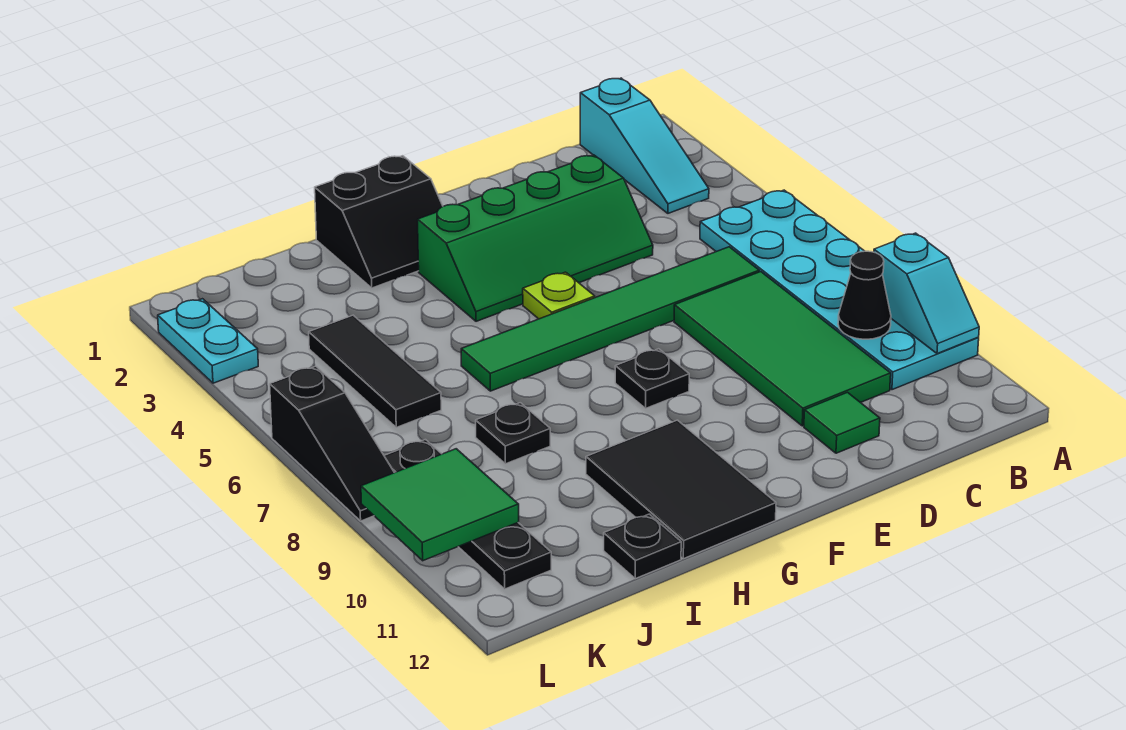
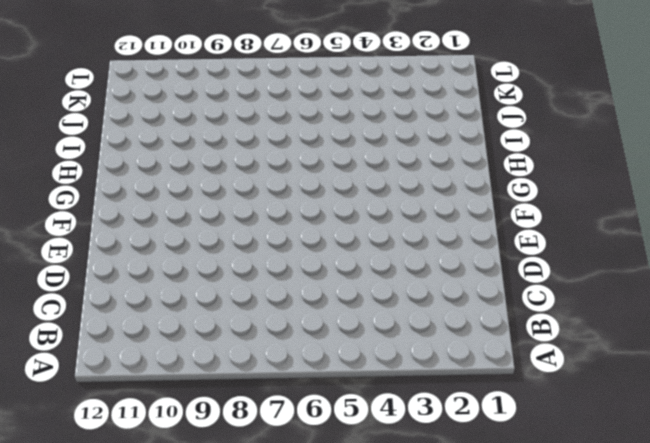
none -> cyan plate A5:B10 level 1
none -> cyan slope B1:B3 level 1 top 1
none -> green tile C6:H6 level 1

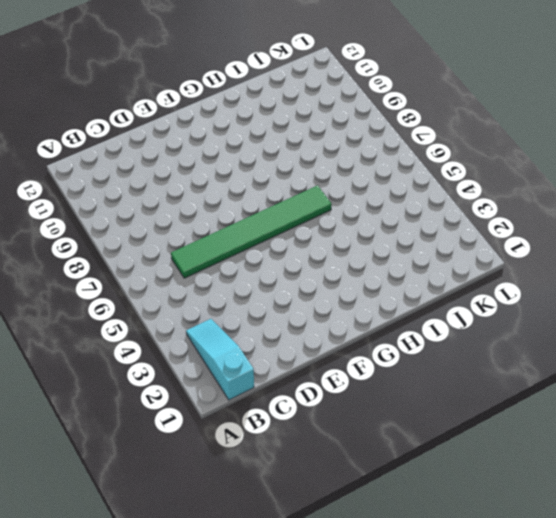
none -> cyan plate A5:B10 level 1
none -> green tile C7:D10 level 1
none -> green slope D3:G4 level 1 top 3

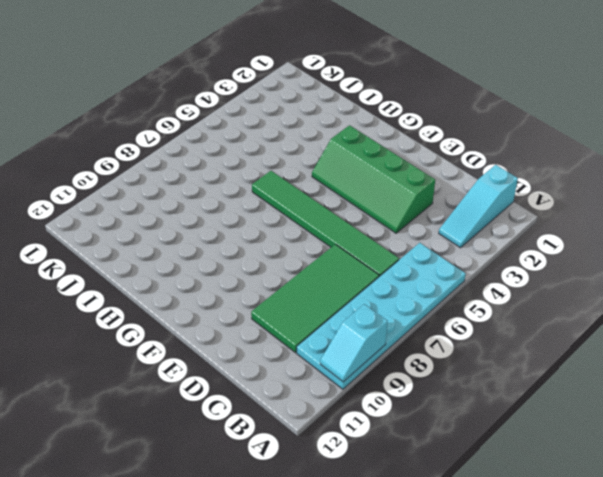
none -> green tile D11 level 1
none -> lime plate F5 level 1
none -> black plate F8 level 1

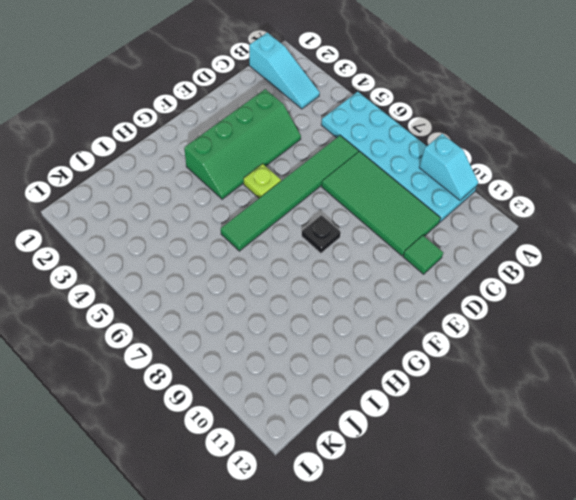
none -> black slope G1:H2 level 1 top 1
none -> black tile G10:H12 level 1
none -> black plate I8 level 1

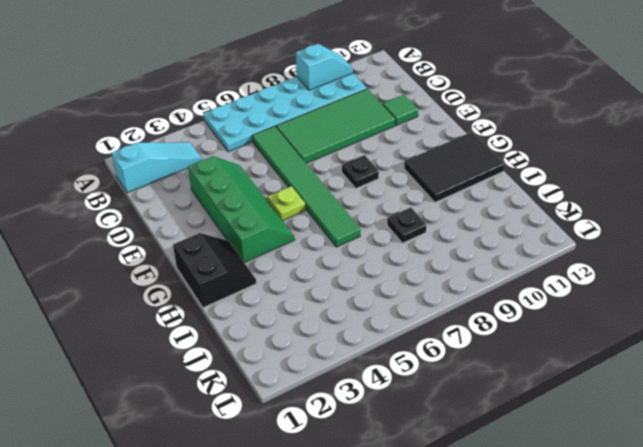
none -> black plate I12 level 1
none -> black tile J4:J6 level 1
none -> black plate K8:K11 level 1

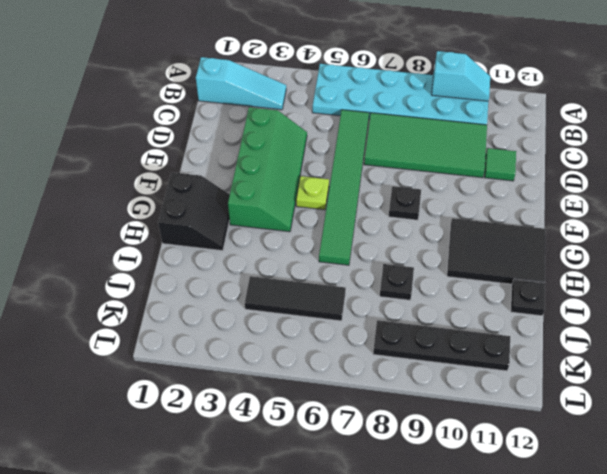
none -> cyan plate L2:L3 level 1
none -> black slope L6:L8 level 1 top 6
none -> black cone B9 level 2

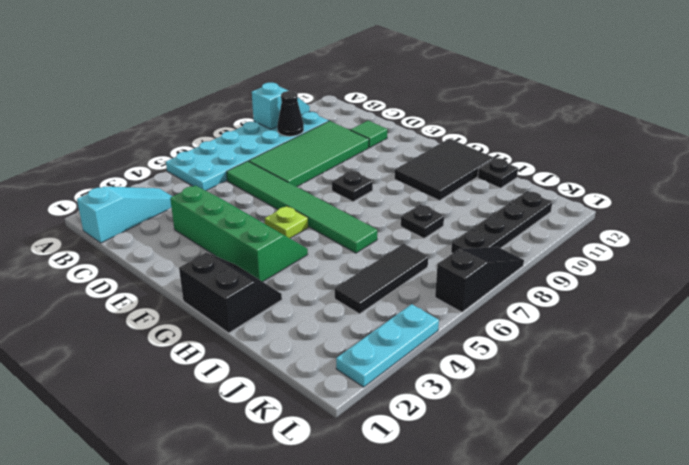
cyan plate L2:L4 level 1 -> cyan plate L2:L3 level 1
none -> green tile K9:L10 level 2

